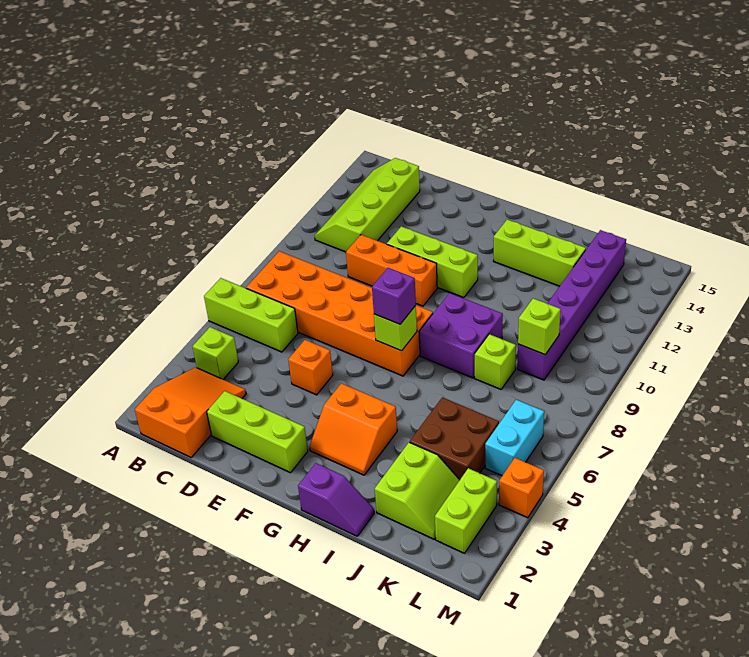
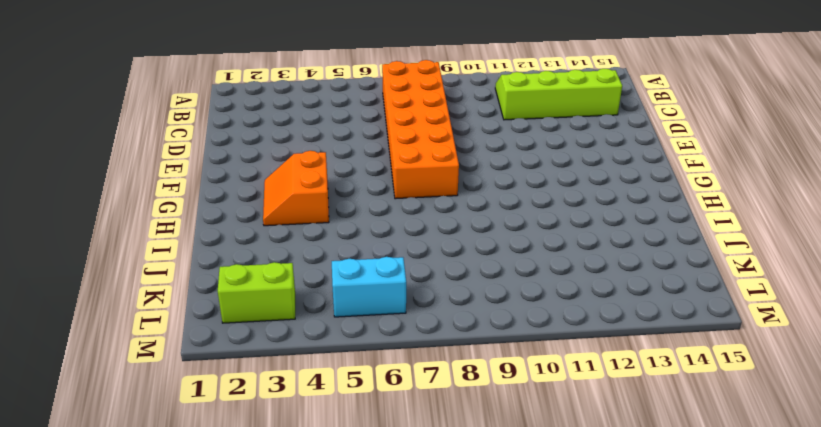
none -> lime brick A6:C6 level 1
none -> orange slope B1:C3 level 1 top 1
none -> lime brick B4 level 1

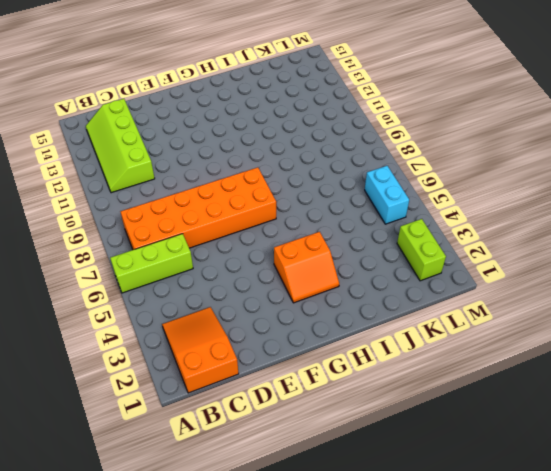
none -> lime brick B4 level 1
none -> lime brick D2:F2 level 1
none -> orange brick D10:F10 level 1

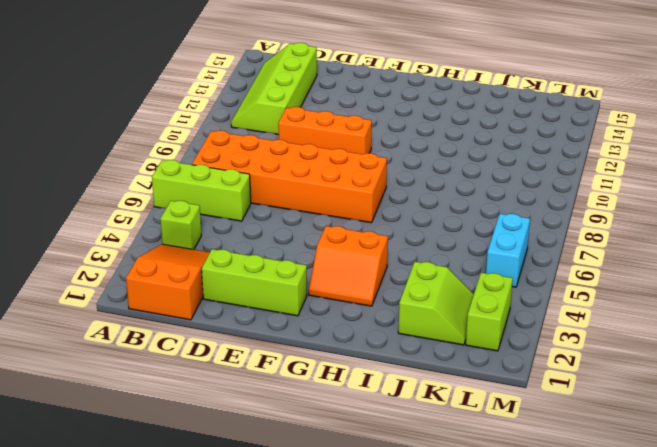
none -> orange brick E5 level 1
none -> lime brick E11:G11 level 1
none -> purple slope H1:I1 level 1 top H

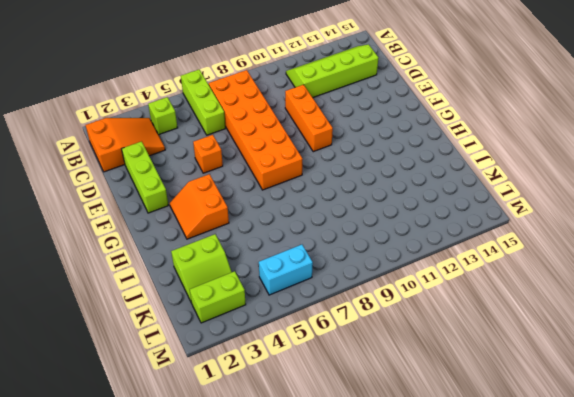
none -> lime brick E11:G11 level 1
none -> purple slope H1:I1 level 1 top H
none -> purple brick H8:I9 level 1

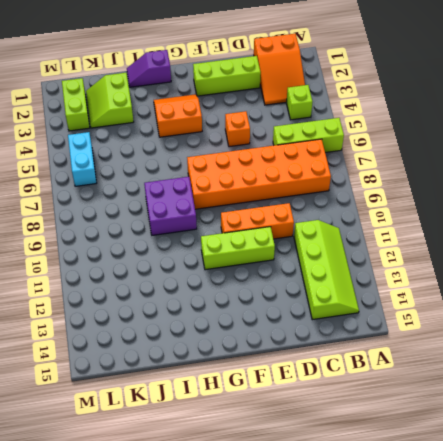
none -> lime brick H13:J13 level 1
none -> brown brick J4:K5 level 1
none -> lime brick J8 level 1

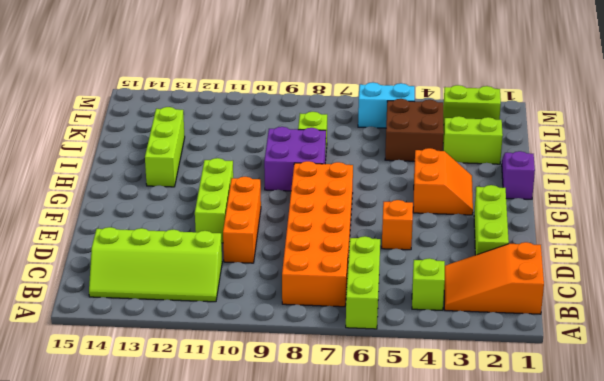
none -> purple brick K9:K14 level 1
none -> orange brick M4 level 1
none -> lime brick G7 level 2

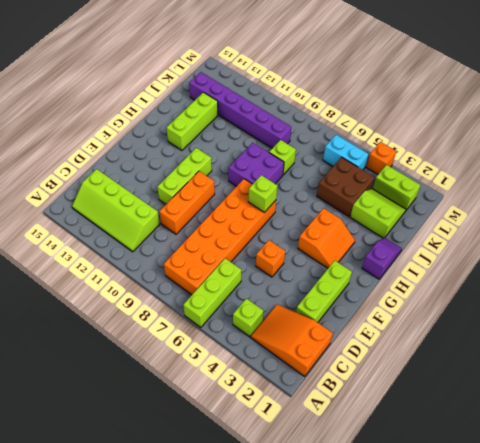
none -> lime brick K9 level 2
none -> purple brick G7 level 3

